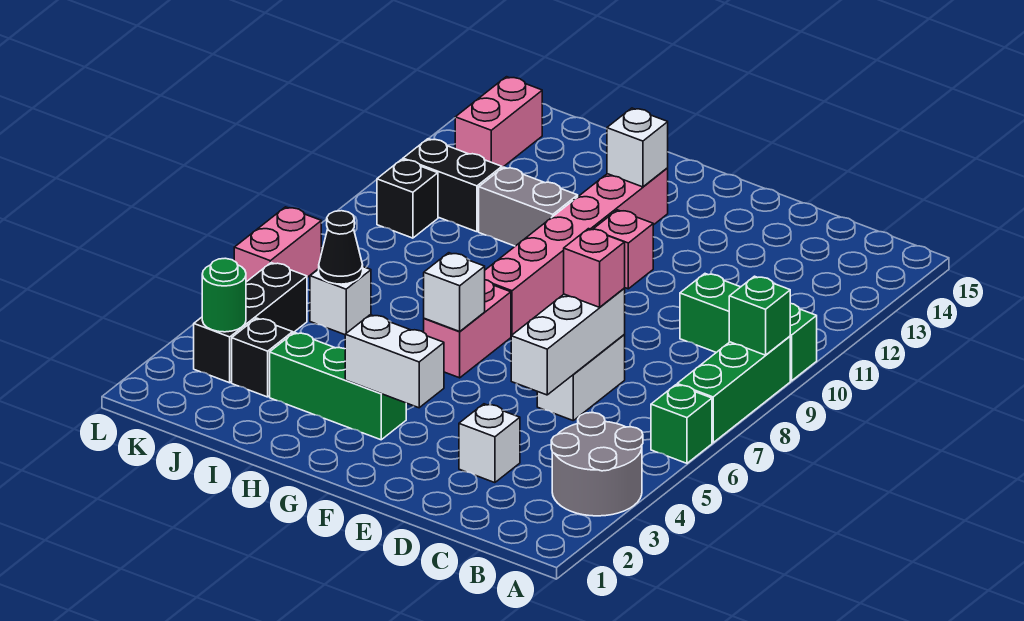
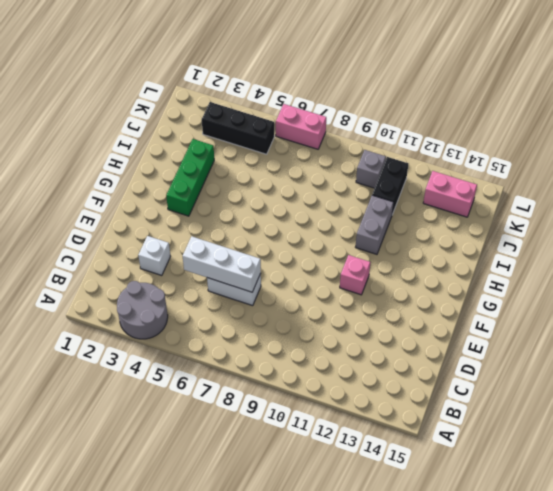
grey brick K10 level 1 -> black brick K10 level 1
none -> green brick A6 level 1
none -> green brick A7:A9 level 1
none -> green brick A10:C10 level 1

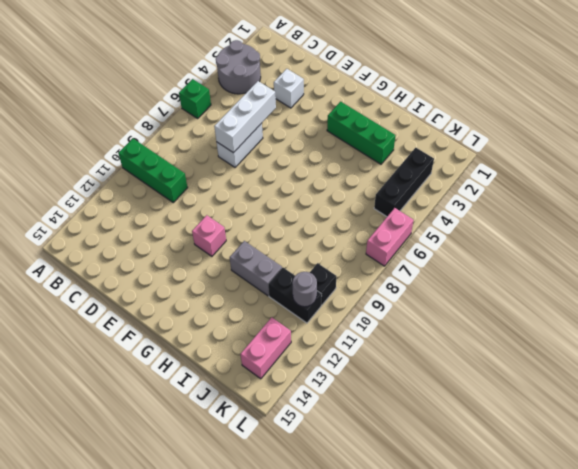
grey round brick K11 level 2 -> none
none -> green brick A7:A9 level 1
none -> pink brick G6:G7 level 1
none -> pink brick G8:G13 level 1

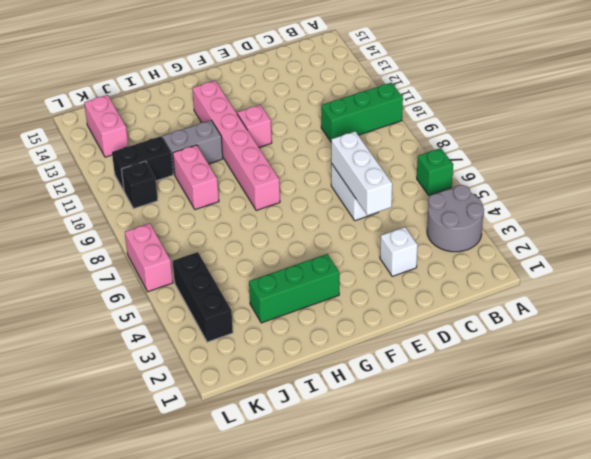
pink brick I9:I10 level 1 -> pink brick G6:G7 level 1
none -> green brick A7:A9 level 1
none -> black brick J3 level 1
none -> white brick J6 level 1

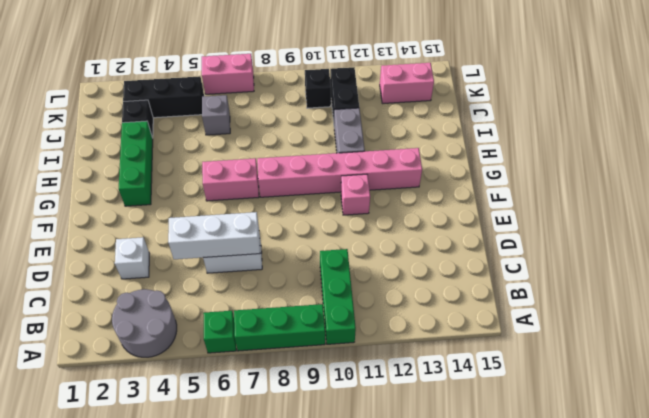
grey brick J6 level 1 -> white brick J6 level 1
none -> green brick A9 level 2
none -> white brick F3:G3 level 2
none -> white brick G6 level 2

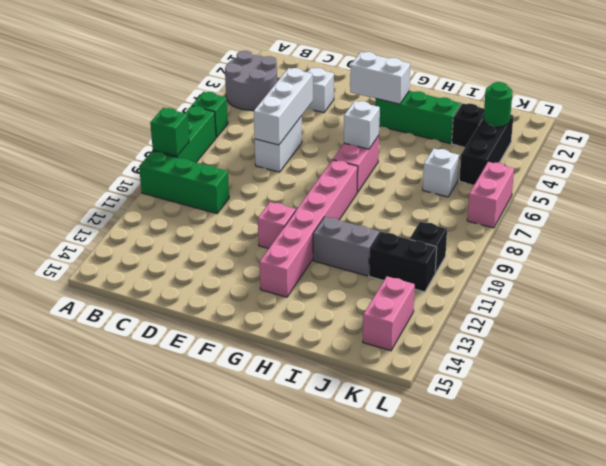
none -> white brick G13 level 2
none -> black cone J6 level 2
none -> pink brick D7 level 3

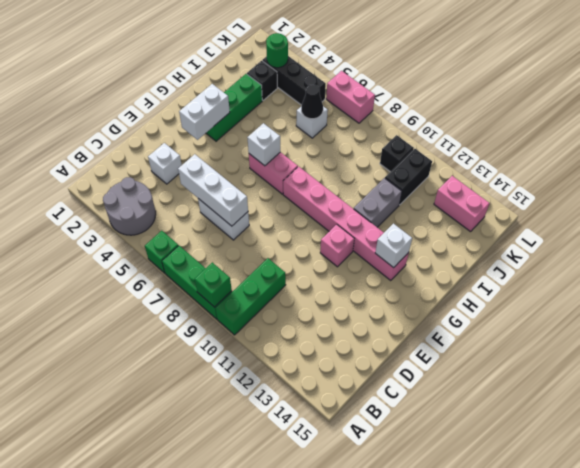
none -> pink brick D7 level 3

